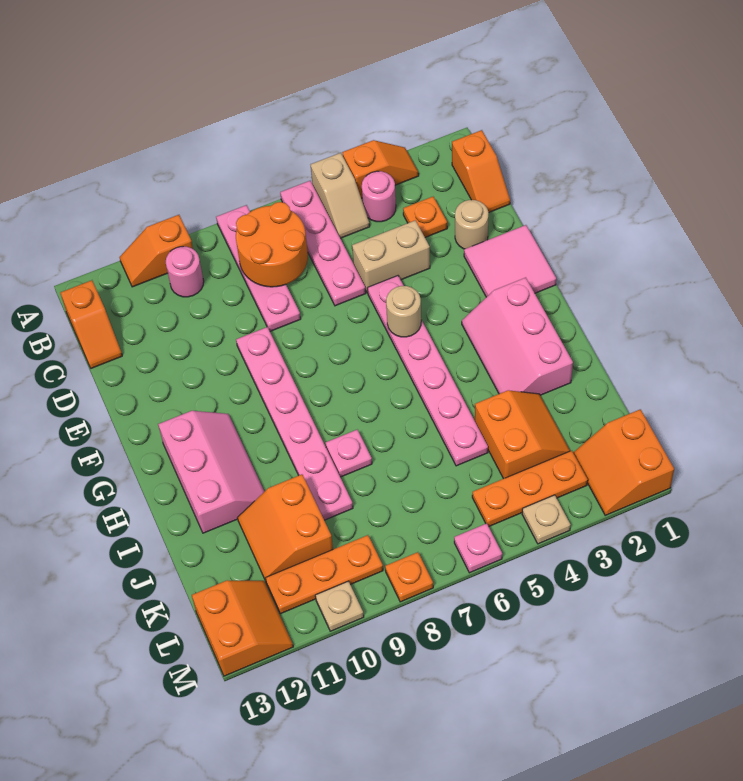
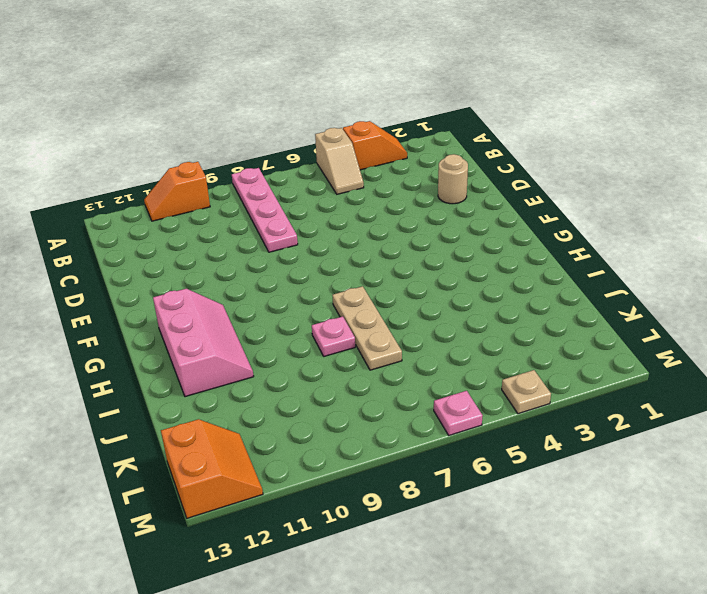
tan plate H7:J7 level 1 -> none
none -> pink plate A6:D6 level 1
none -> orange slope B1:C1 level 1 top B
none -> pink round brick B4 level 1
none -> pink round brick B10 level 1

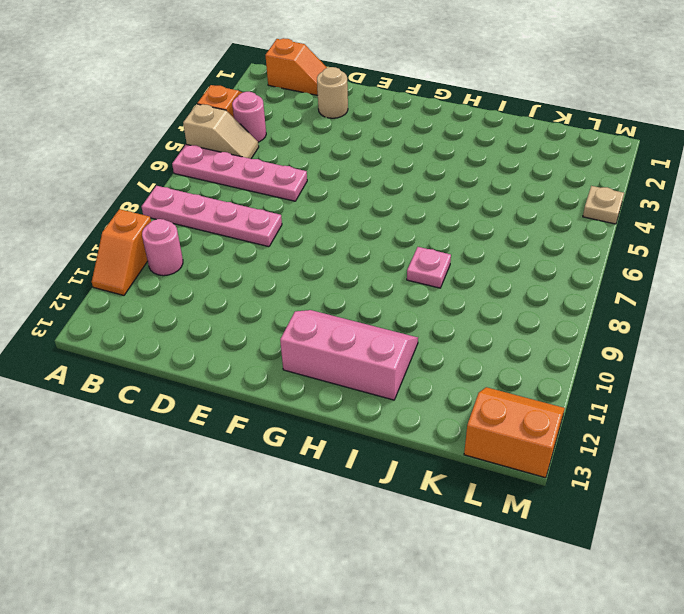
none -> orange slope B13:C13 level 1 top B
none -> orange plate C3 level 1
none -> tan brick D4:D5 level 1
none -> pink tile E1:F2 level 1

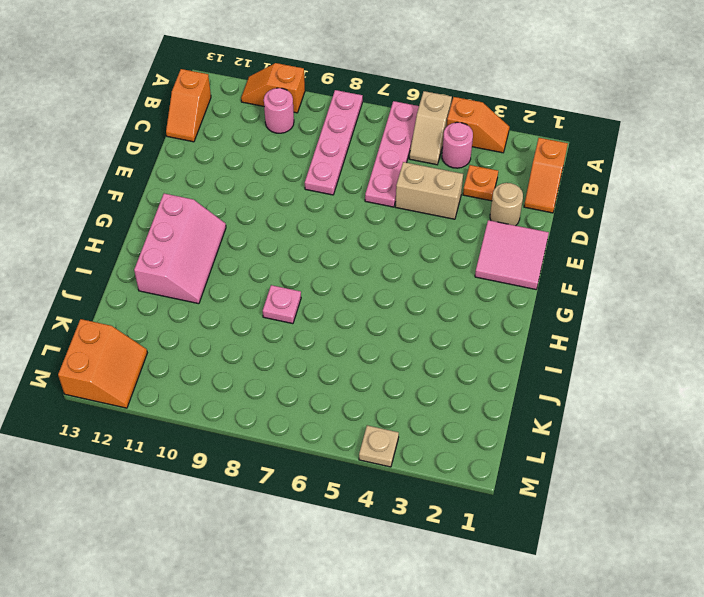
none -> pink plate E5:J5 level 1
none -> pink plate E9:J9 level 1
none -> pink slope G2:I3 level 1 top 2
none -> orange slope J3:K4 level 1 top 4

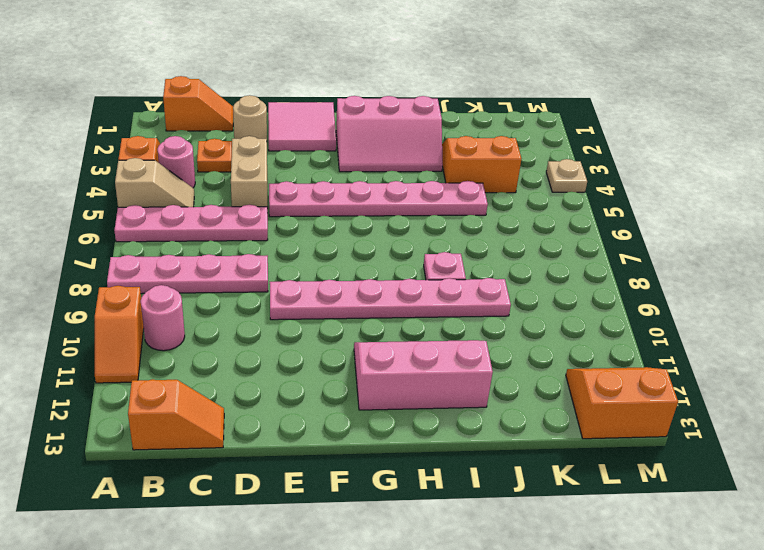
none -> orange slope J10:K11 level 1 top 10
none -> orange slope L1:M2 level 1 top 1
none -> orange plate L3:L5 level 1
none -> orange plate L9:L11 level 1

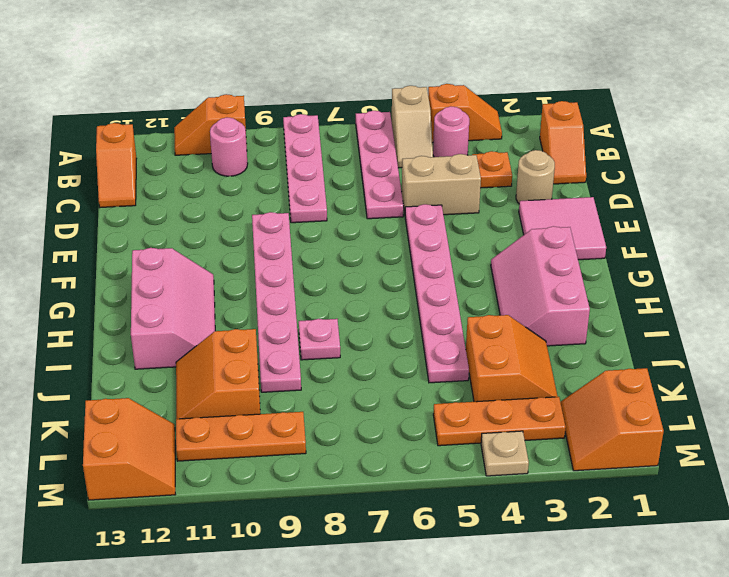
none -> pink plate M6 level 1
none -> orange plate M8 level 1
none -> tan plate M10 level 1
none -> orange round brick B7:C8 level 2

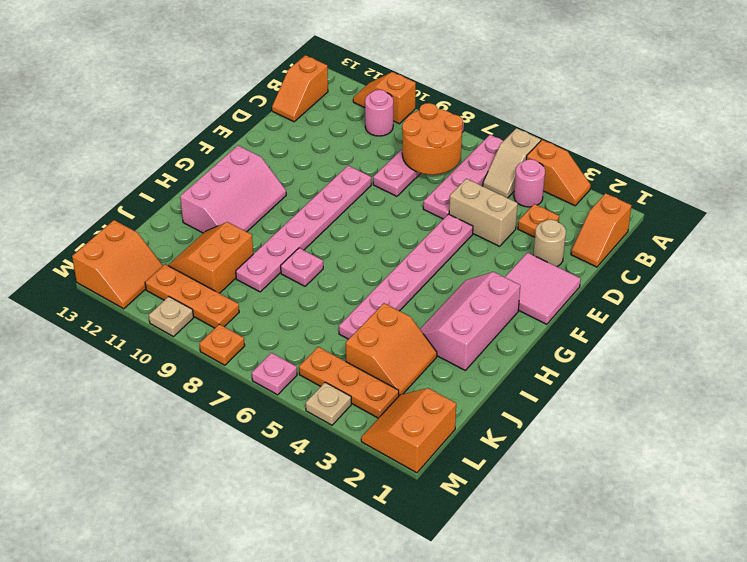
none -> tan round brick F5 level 2

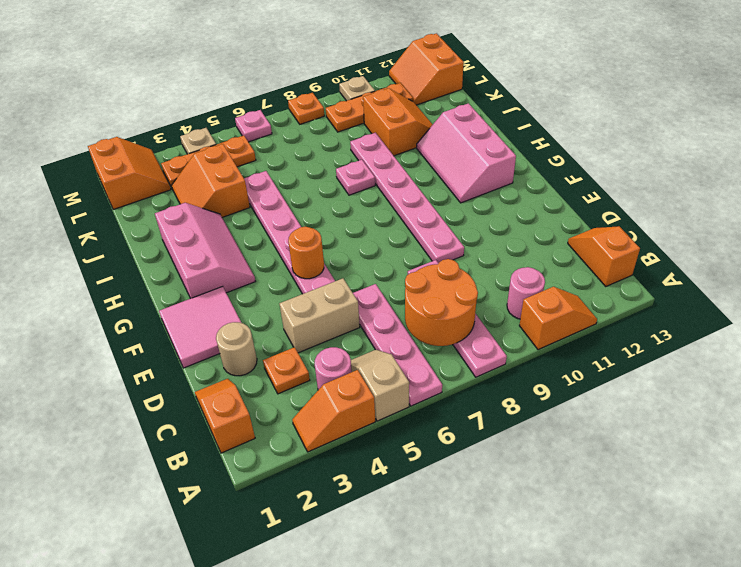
orange round brick F5 level 2 -> tan round brick F5 level 2

